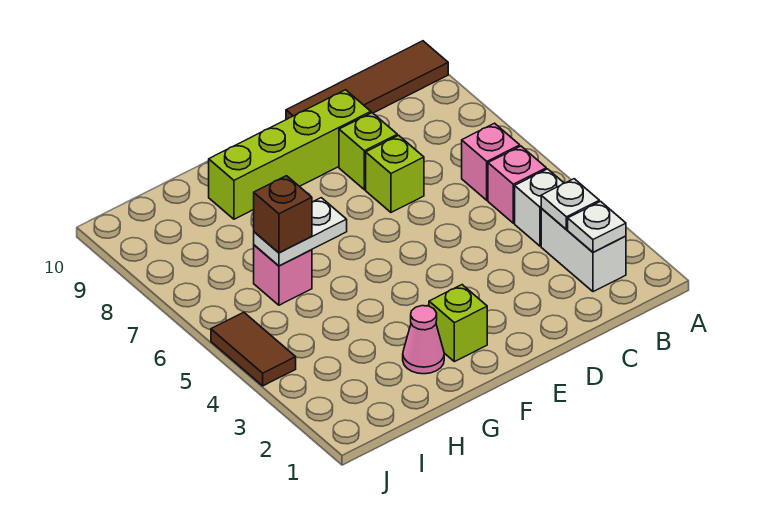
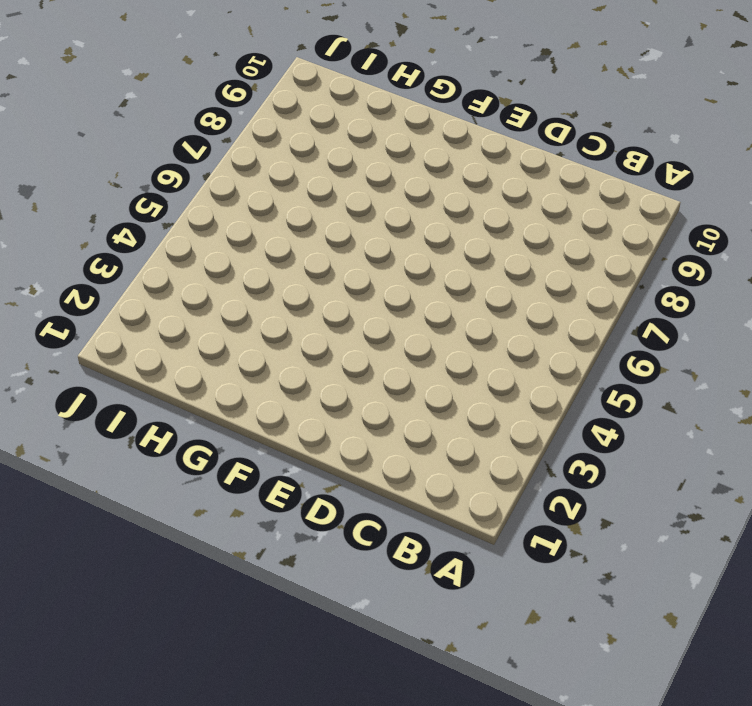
none -> brown tile A10:D10 level 1
none -> white brick B2:B3 level 1
none -> white brick B4 level 1

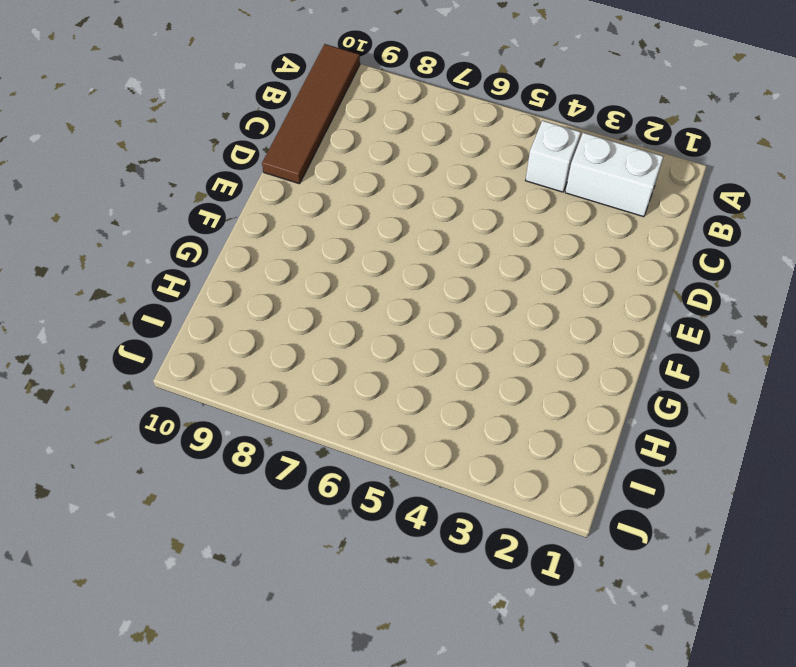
none -> pink brick B5 level 1
none -> pink brick B6 level 1
none -> lime brick D7 level 1

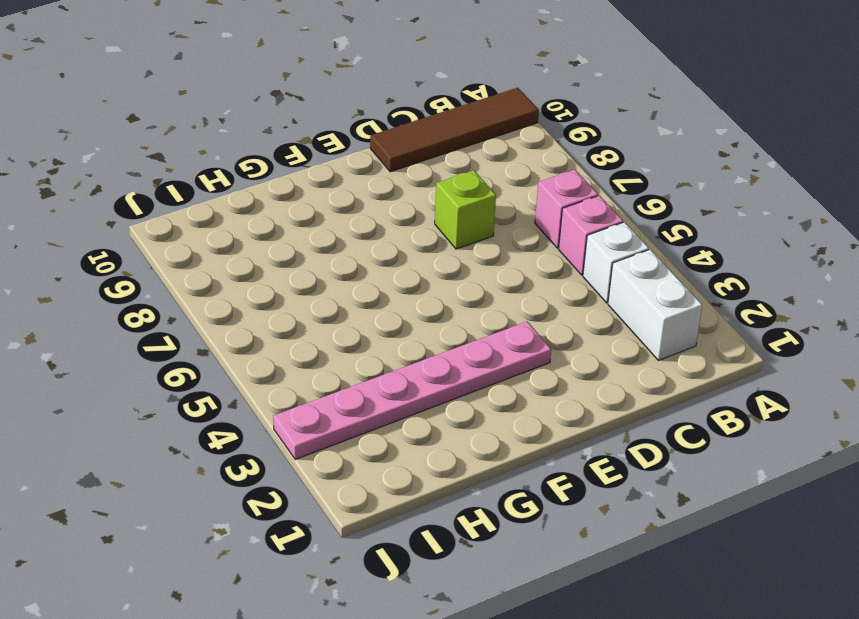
pink plate E3:J3 level 1 -> none
none -> lime brick D8 level 1
none -> lime brick D9:G9 level 1
none -> lime brick F2 level 1

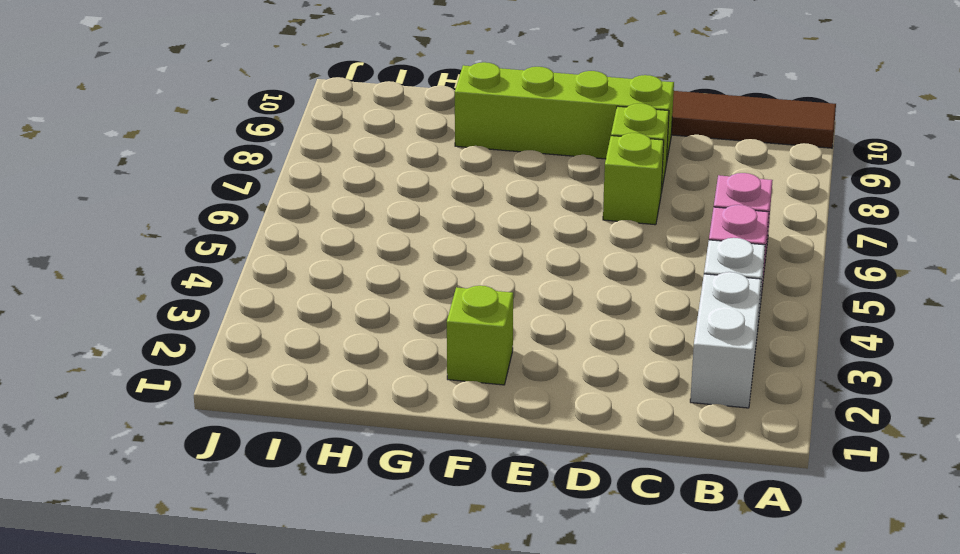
none -> pink cone G2 level 1
none -> pink brick H6 level 1
none -> brown tile J4:J5 level 1

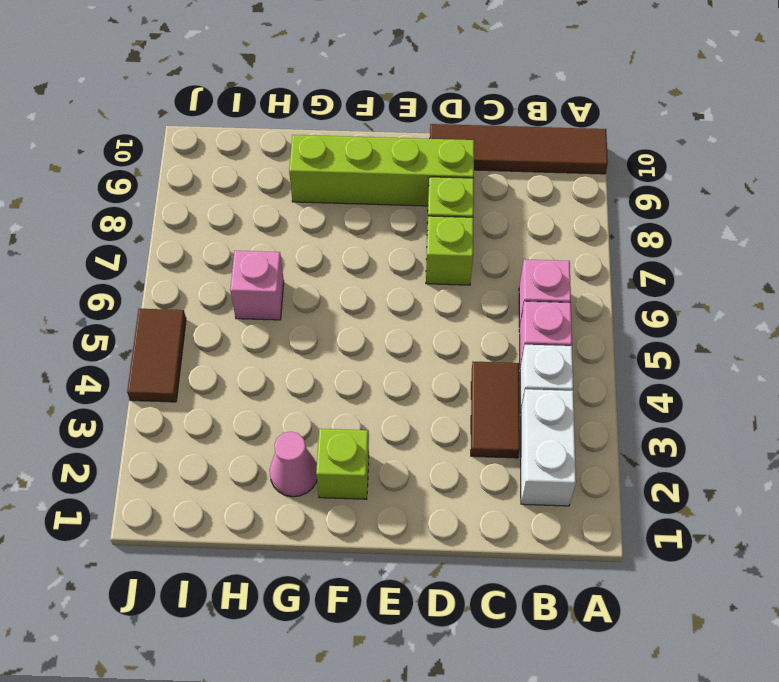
brown tile C3:C4 level 1 -> none
none -> white plate B2 level 2
none -> white plate B3 level 2
none -> white plate G6:H6 level 2

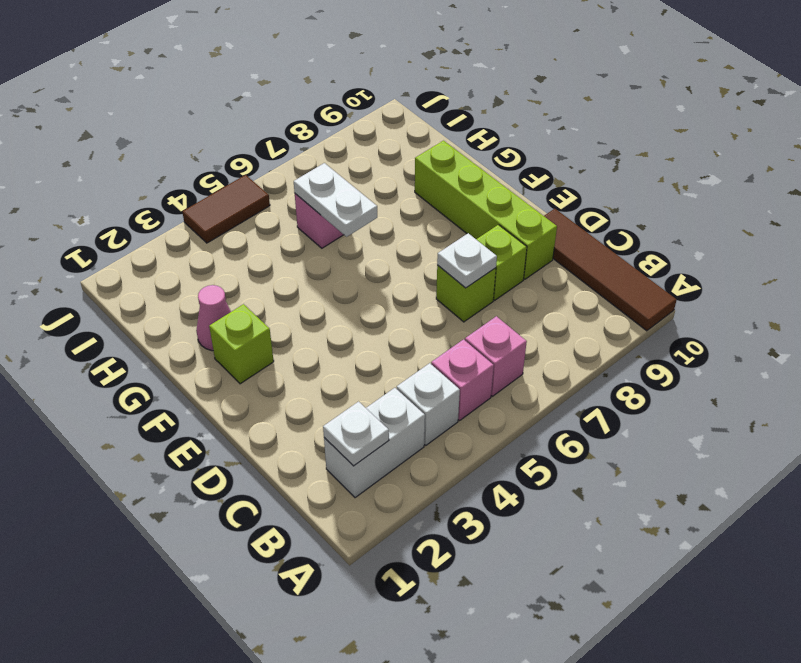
white plate D7 level 2 -> white plate B3 level 2
none -> brown brick H6 level 3

